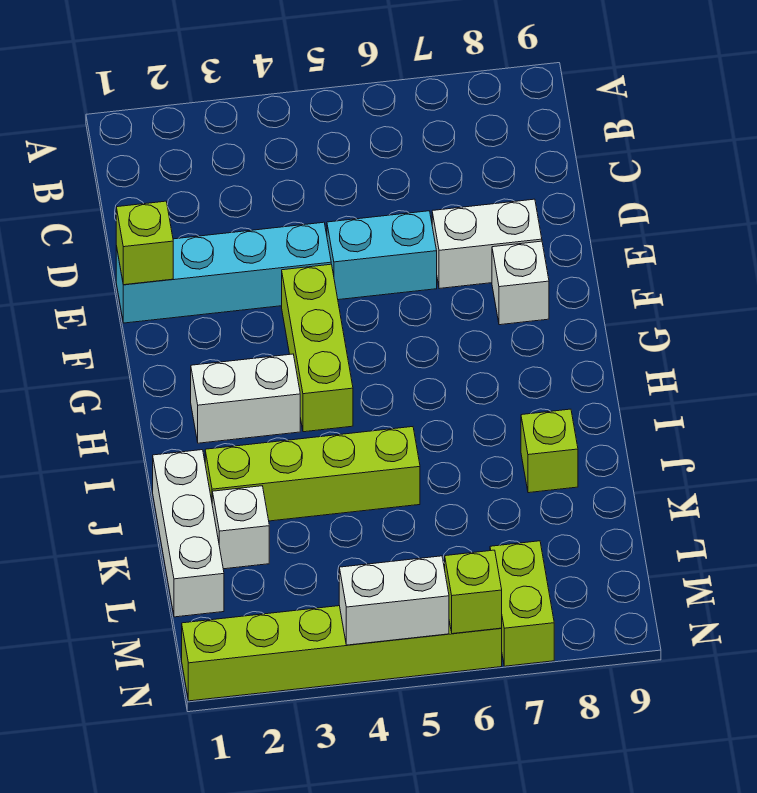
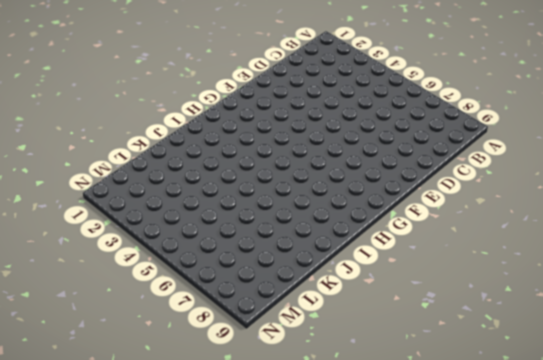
none -> cyan brick E1:E4 level 1
none -> cyan brick E5:E6 level 1
none -> white brick E7:E8 level 1

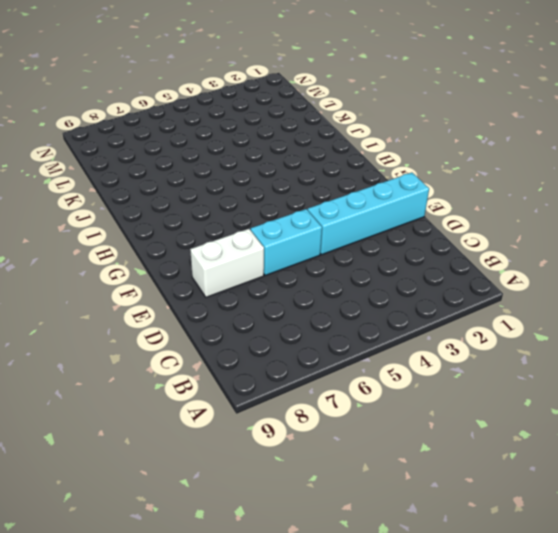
none -> lime brick F4:H4 level 1
none -> white brick F8 level 1
none -> white brick H2:H3 level 1

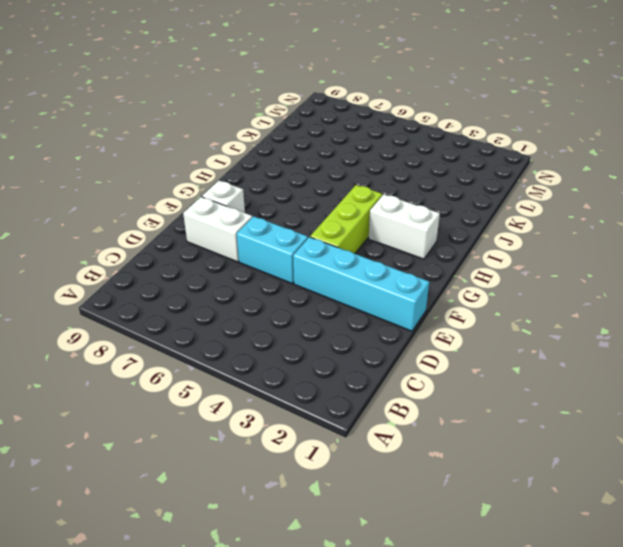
none -> white brick J1:L1 level 1
none -> lime brick J2:J5 level 1
none -> lime brick J8 level 1

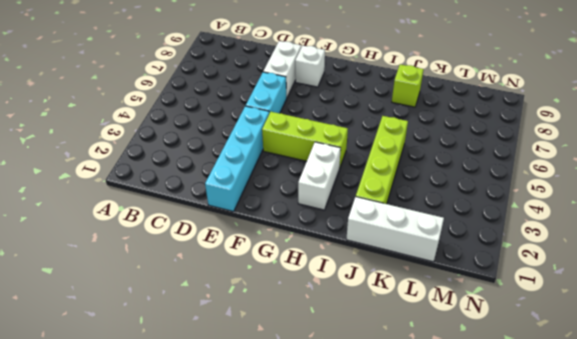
none -> white brick K2 level 1
none -> lime brick M7:N7 level 1
none -> lime brick N1:N6 level 1

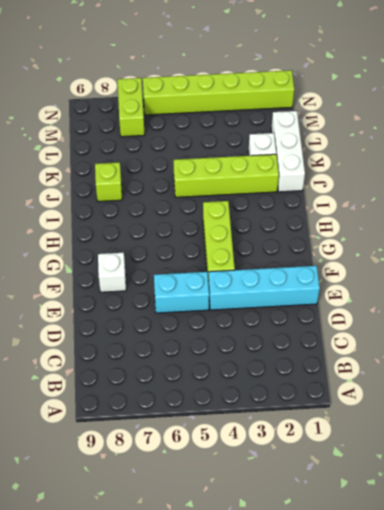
none -> white brick E7:E8 level 1
none -> white brick H2:H3 level 1
none -> lime brick E1 level 2

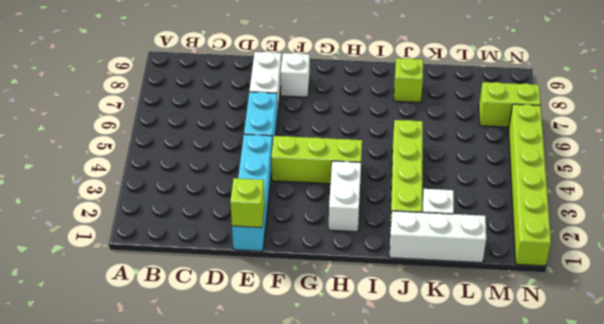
none -> white brick N4:N5 level 2
none -> lime brick N6 level 2

